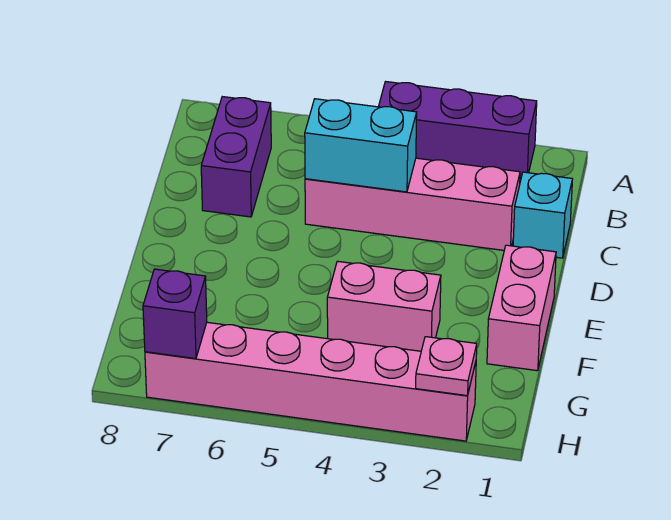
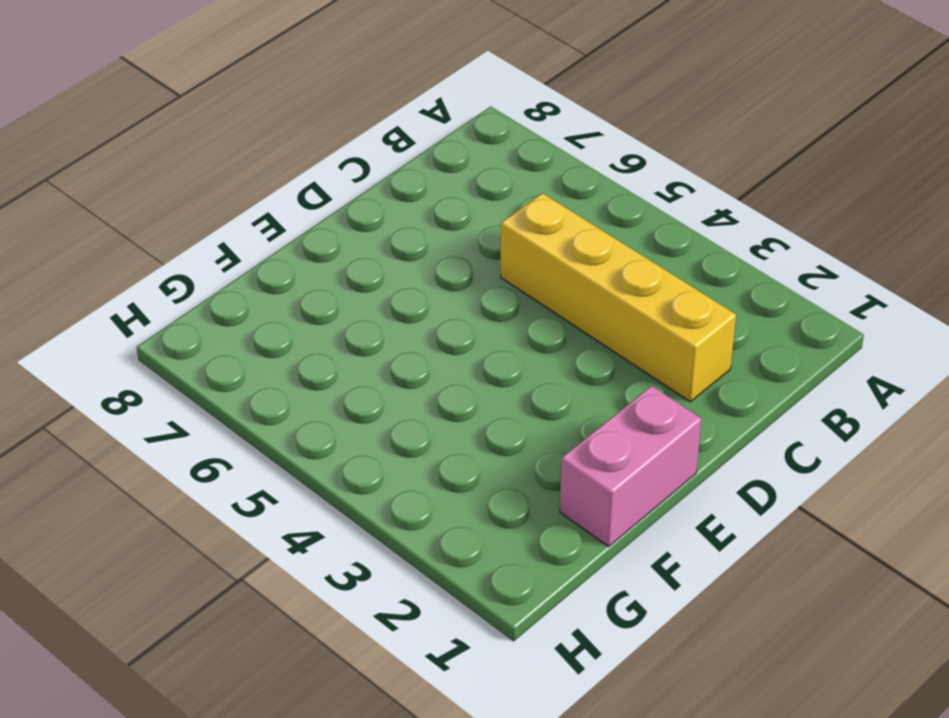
yellow brick C2:C5 level 1 -> pink brick C2:C5 level 1
none -> purple brick A2:A4 level 1
none -> purple brick B7:C7 level 1

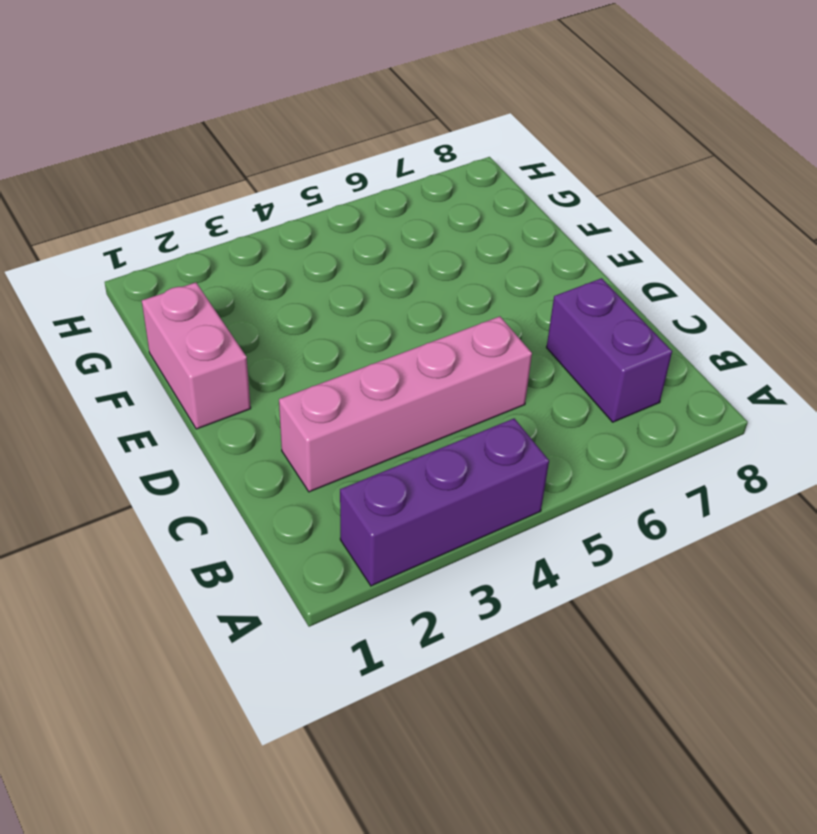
none -> cyan brick C1 level 1
none -> pink brick F3:F4 level 1

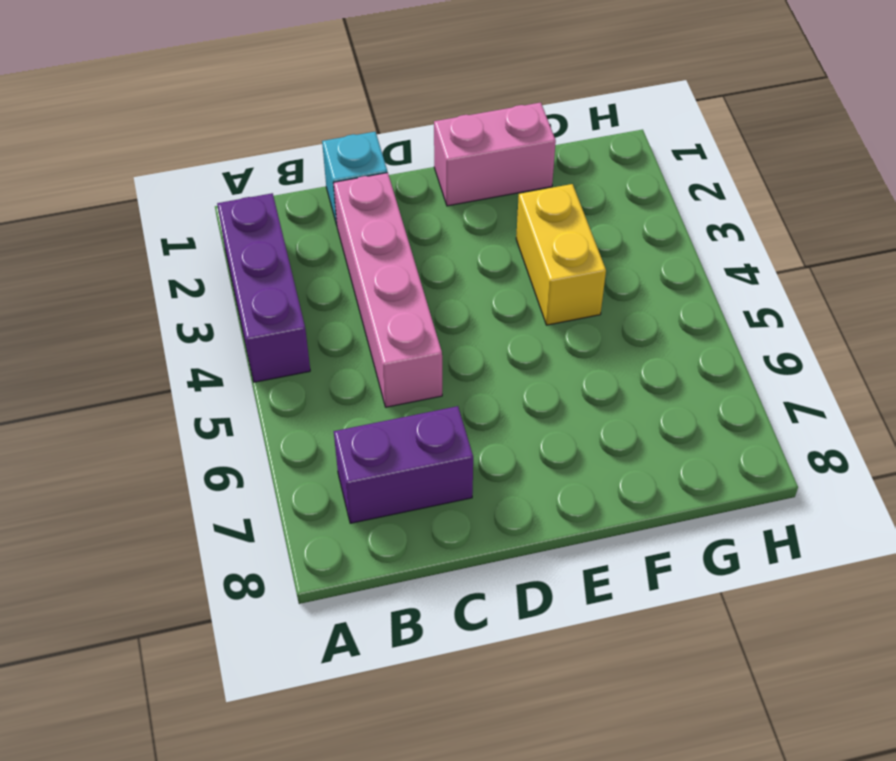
yellow brick F3:F4 level 1 -> pink brick F3:F4 level 1
none -> pink brick H2:H7 level 1
none -> cyan brick C4:C5 level 2

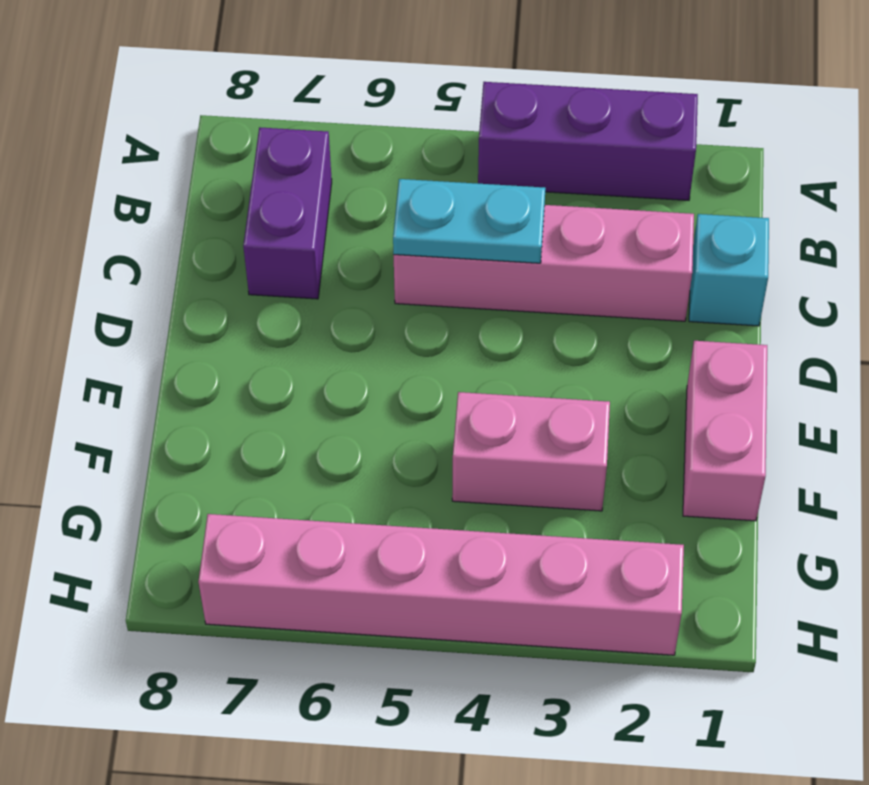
cyan plate C4:C5 level 2 -> cyan brick C4:C5 level 2
none -> pink plate H2 level 2
none -> purple brick H7 level 2

